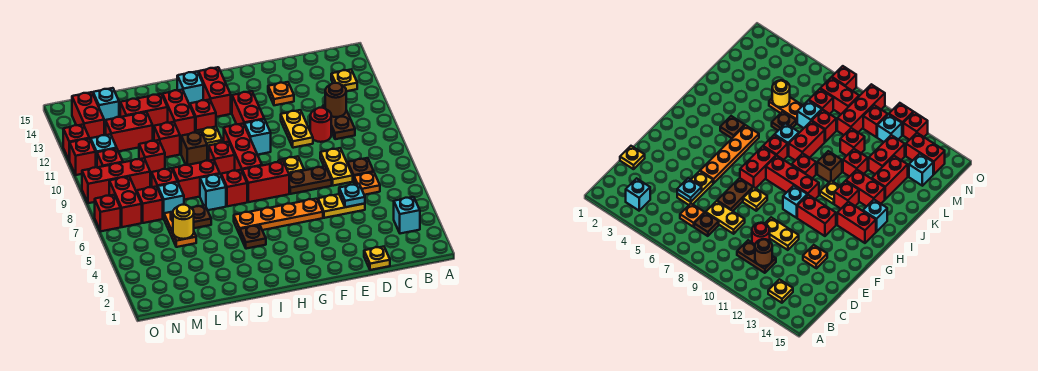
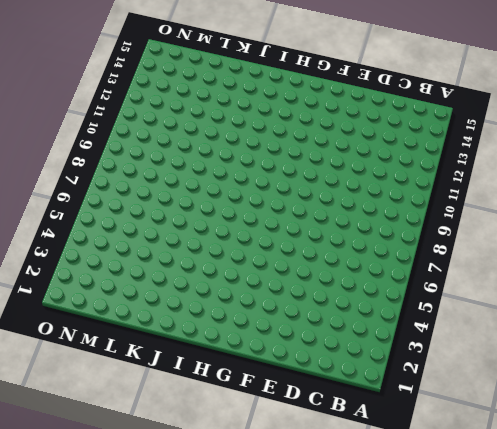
none -> cyan brick B3 level 1
none -> yellow plate B13 level 1
none -> orange plate C6 level 1
none -> brown plate C7 level 1

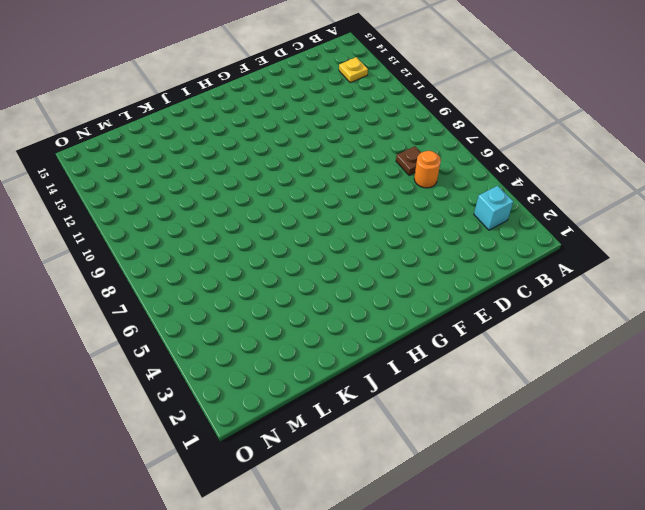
orange round brick C6 level 1 -> orange plate C6 level 1
none -> brown plate C10:C11 level 1
none -> yellow plate D1 level 1
none -> yellow plate D5:E5 level 1
none -> yellow plate D7:D8 level 1

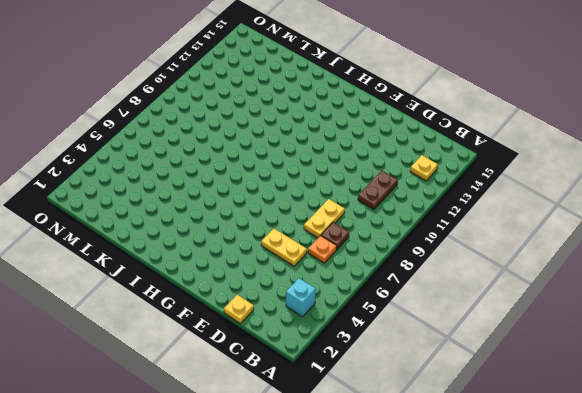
none -> red round brick D10 level 1
none -> brown plate E7:F7 level 1
none -> yellow plate E10:E11 level 1
none -> orange plate E13 level 1

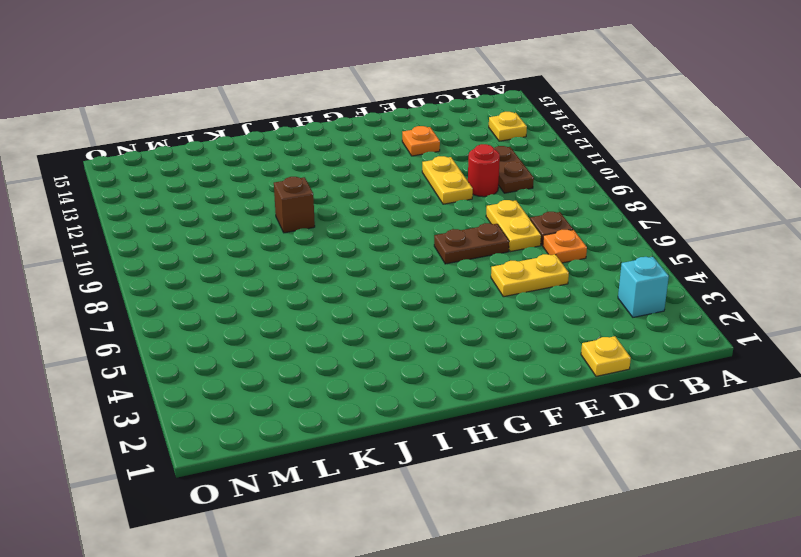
none -> orange plate F5:I5 level 1
none -> yellow plate F8 level 1
none -> red brick G7:H7 level 1
none -> cyan brick G10 level 1

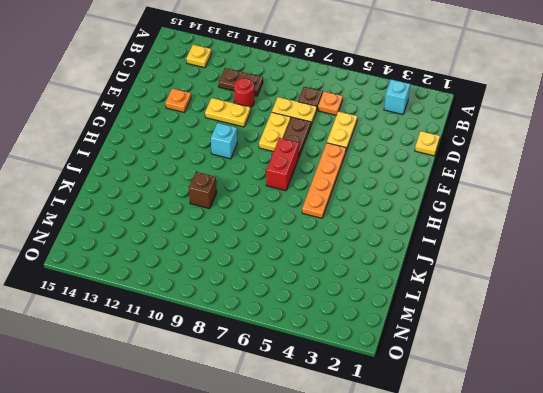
yellow plate E8:F8 level 1 -> yellow plate F8 level 1
none -> red brick G11:G12 level 1
none -> red brick H8:H10 level 1
none -> red brick H13:H14 level 1
none -> brown plate I4 level 1

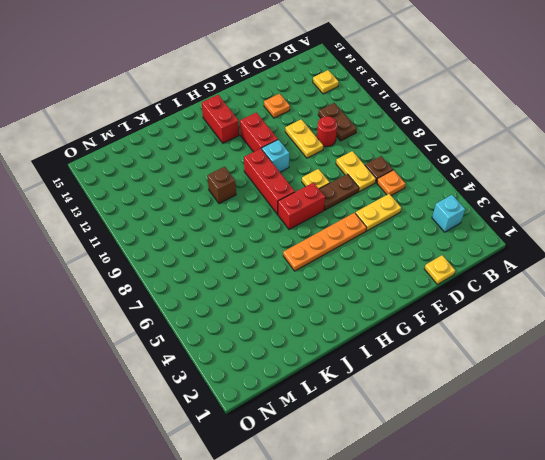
none -> brown plate I4 level 1
none -> red brick I7 level 1
none -> red brick I9 level 1
none -> yellow plate I11 level 1

